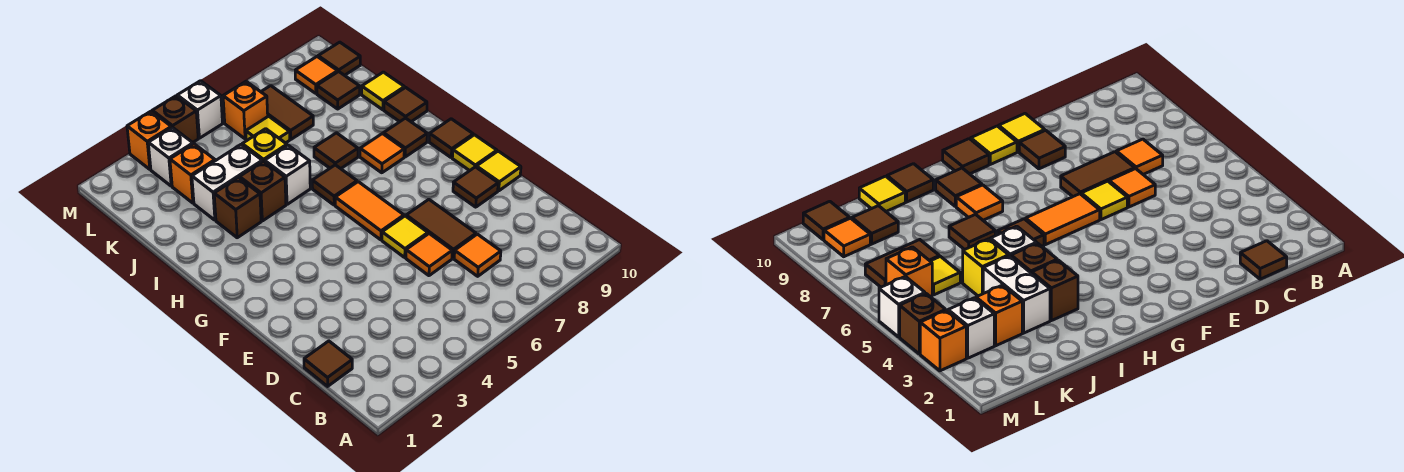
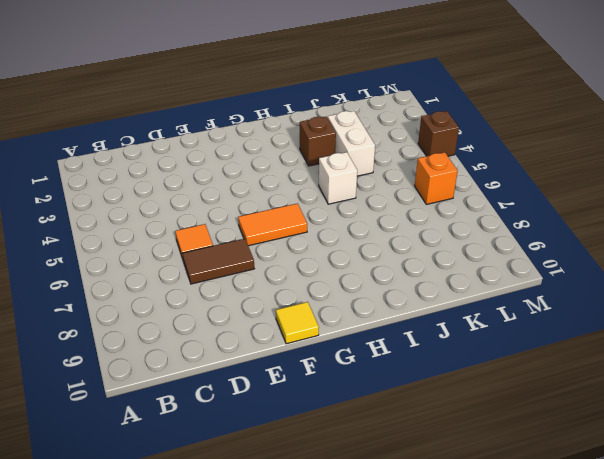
none -> brown tile C1 level 1
none -> orange tile C7 level 1
none -> yellow tile E6 level 1
none -> brown tile E9 level 1

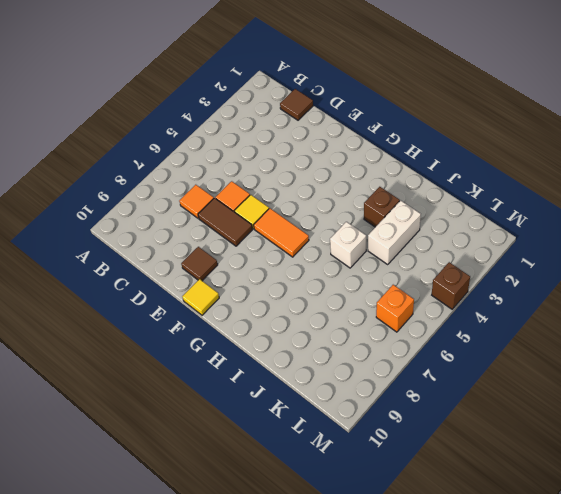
none -> yellow tile E10 level 1
none -> brown tile G10 level 1
none -> brown tile H6 level 1
none -> orange tile H8 level 1

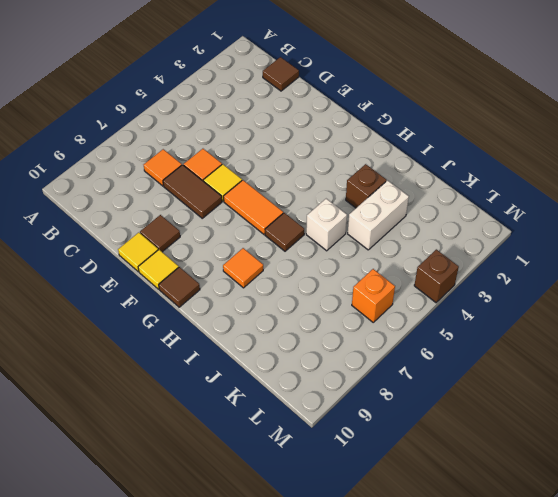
none -> brown tile H9 level 1
none -> brown brick I4 level 1
none -> brown tile I7 level 1
none -> brown tile I10 level 1

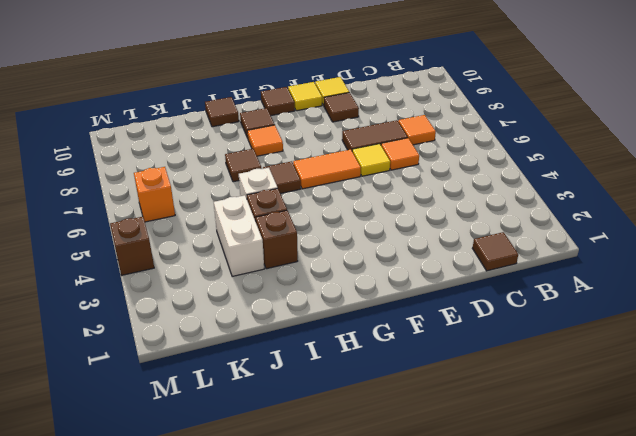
none -> yellow brick J5 level 1
none -> yellow tile J10 level 1
none -> orange brick K3 level 1
none -> yellow tile K6 level 1

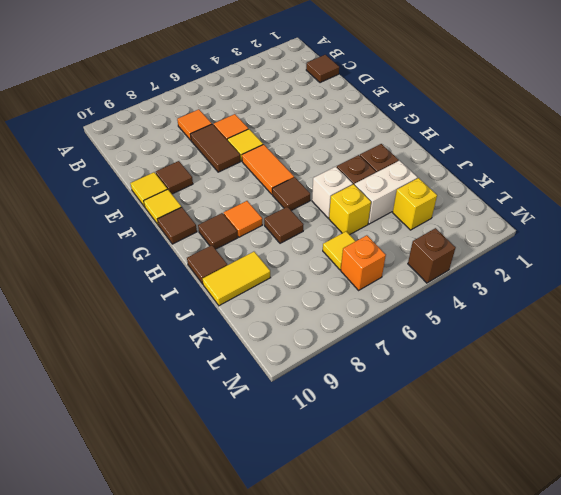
yellow tile J9:J10 level 1 -> yellow tile J10 level 1
yellow brick K3 level 1 -> orange brick K3 level 1
none -> brown tile K7:L7 level 1
none -> brown tile K9 level 1
none -> white brick L3 level 1
none -> orange tile L9 level 1

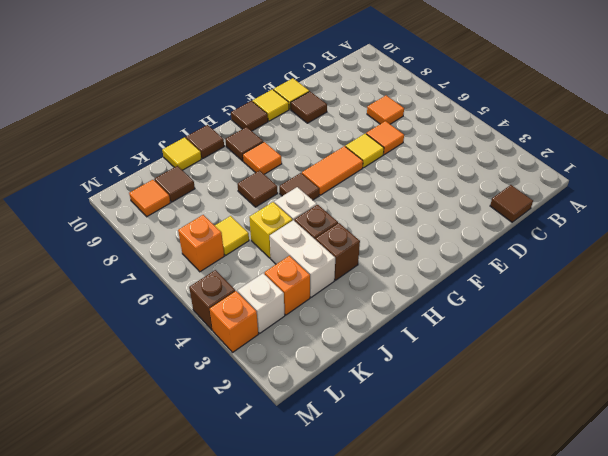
none -> brown tile D7:E7 level 1
none -> brown tile K7:L7 level 1
none -> brown tile L10 level 1
none -> white brick M5 level 1

